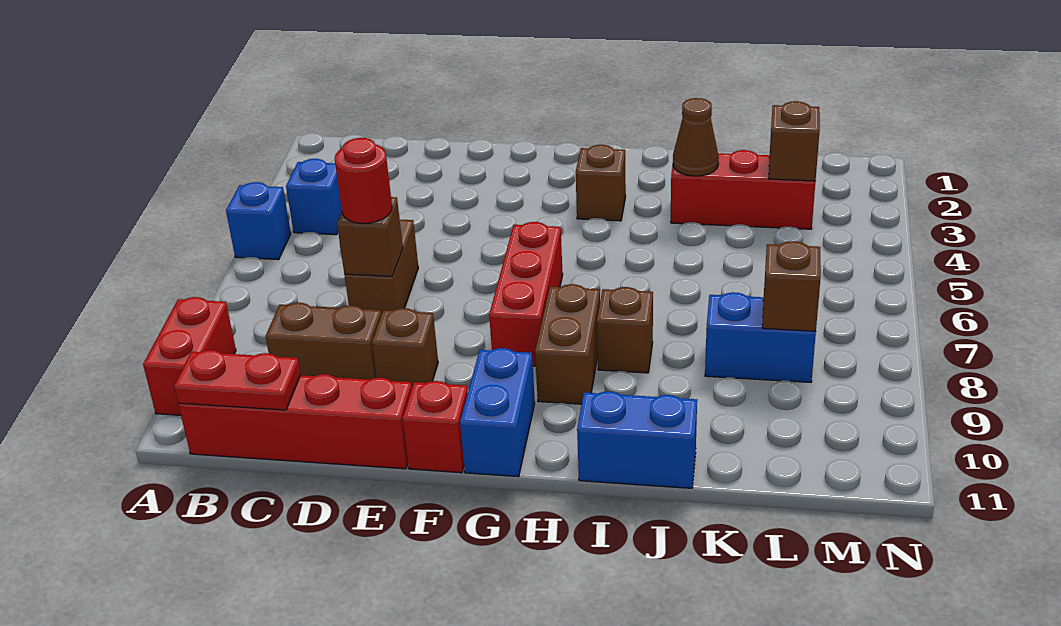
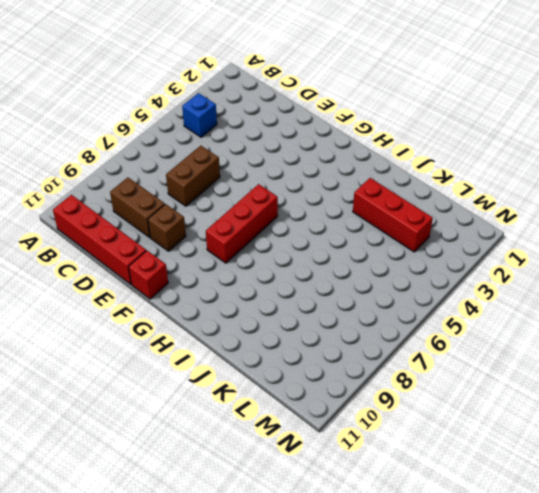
none -> blue brick A5 level 1
none -> red brick A9:A10 level 1
none -> blue brick G10:G11 level 1

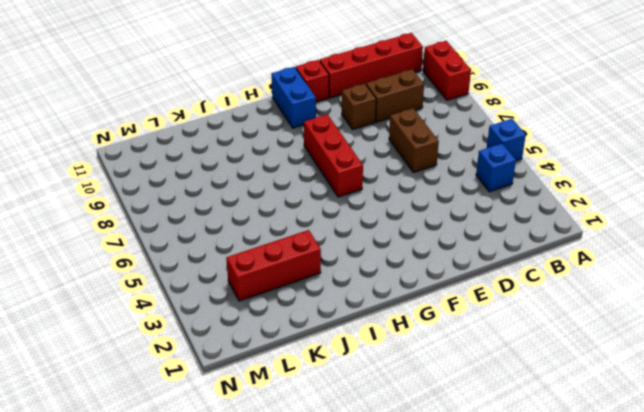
none -> brown brick H3 level 1
none -> brown brick H8:H9 level 1
none -> brown brick I8 level 1

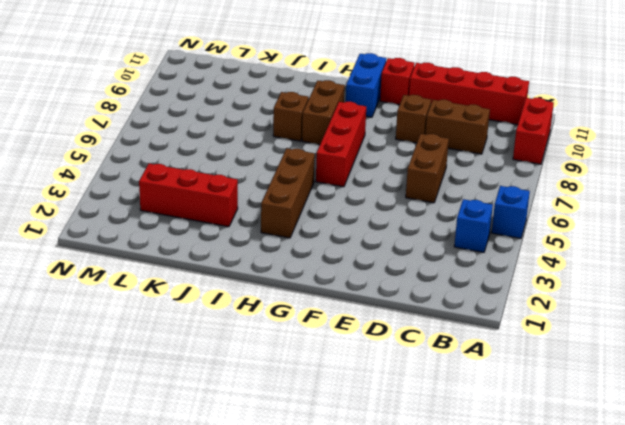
brown brick H3:H5 level 1 -> brown brick H3 level 1
none -> blue brick I11:J11 level 1
none -> blue brick K8:L8 level 1
none -> red plate B11:C11 level 2

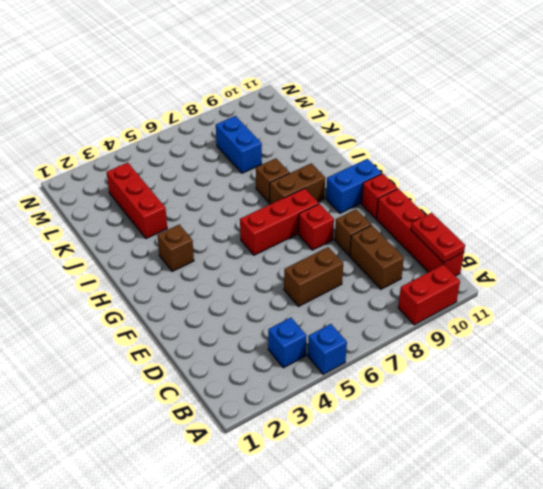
red brick F8 level 1 -> none
none -> blue brick I11:J11 level 1
none -> brown brick D7 level 2
none -> brown cone J3 level 2

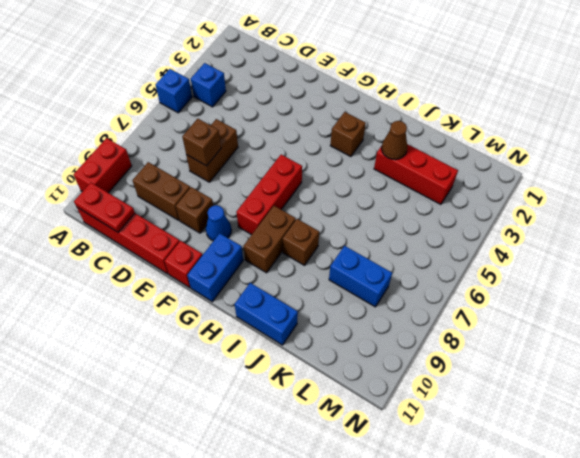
blue cone F9 level 1 -> none
none -> brown brick L3 level 2
none -> brown brick L8 level 2
none -> red round brick D7 level 3

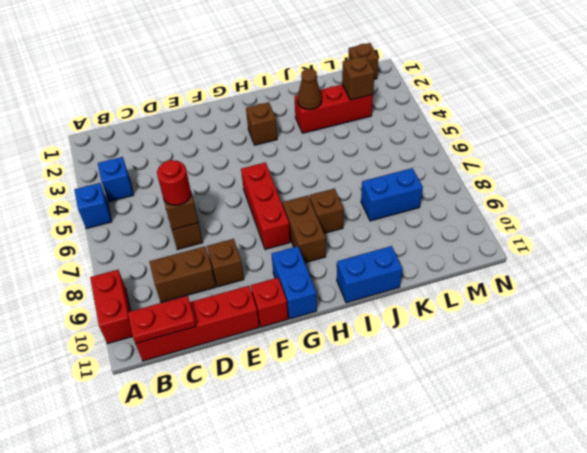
brown brick M1 level 1 -> brown brick L8 level 2

